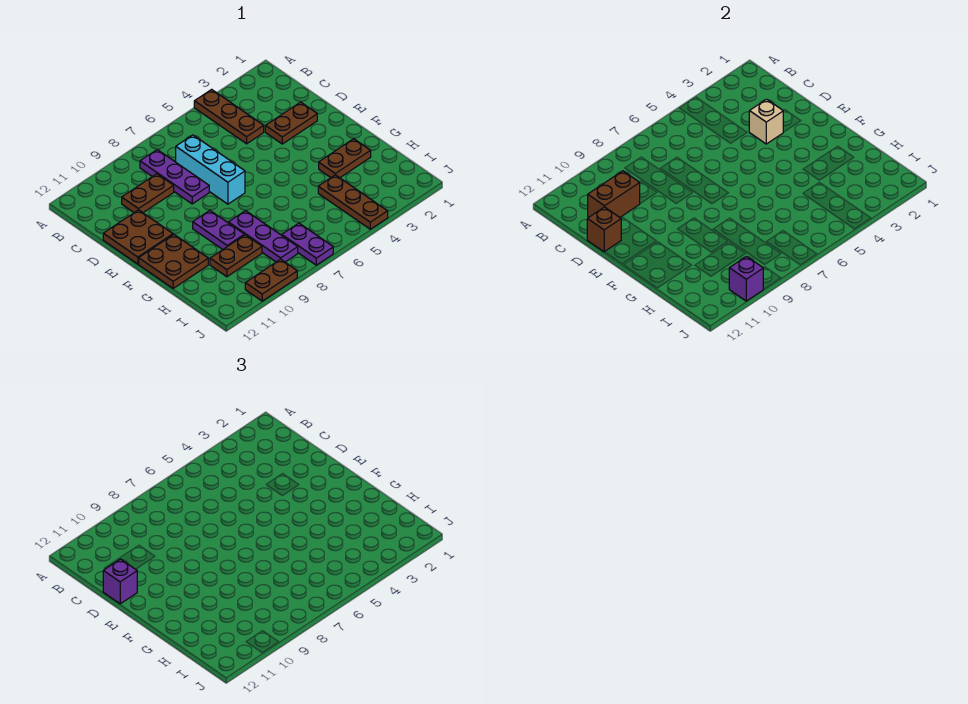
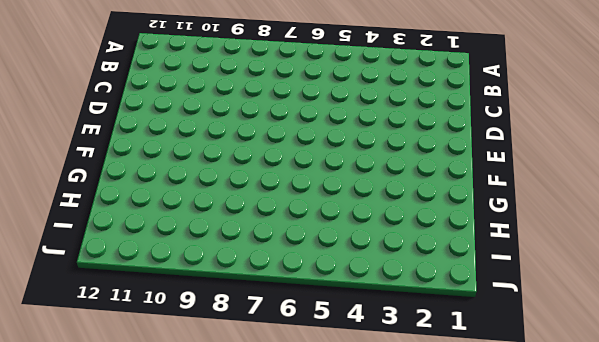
none -> brown plate A4:C4 level 1
none -> purple plate B8:D8 level 1
none -> cyan brick C7:E7 level 1

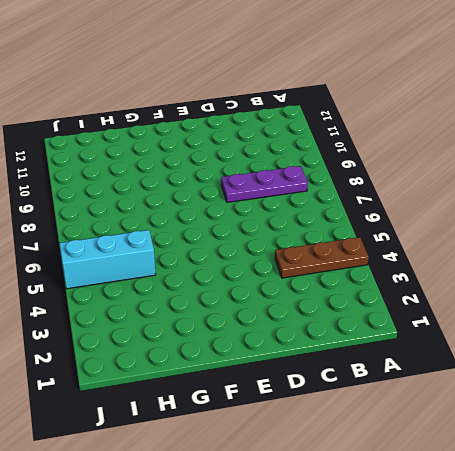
cyan brick H5:J5 level 1 -> cyan brick C7:E7 level 1
none -> brown plate C9:C10 level 1
none -> brown plate D2:D3 level 1
none -> brown plate D11:E12 level 1

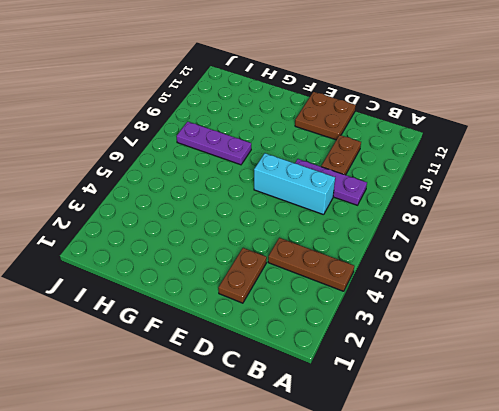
none -> purple plate F9:G9 level 1
none -> brown plate F11:G12 level 1
none -> brown plate G2:G3 level 1

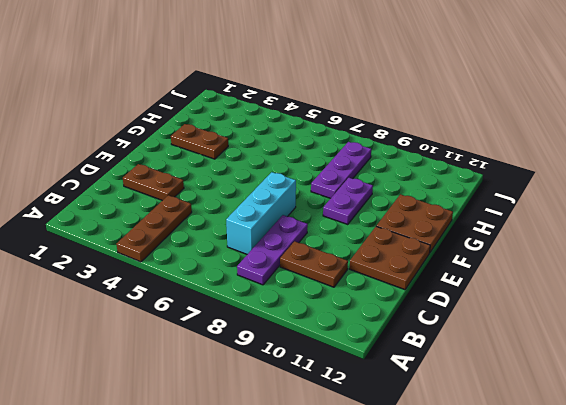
none -> brown plate H4:J4 level 1
none -> brown plate H9:H10 level 1
none -> purple plate I7:J7 level 1

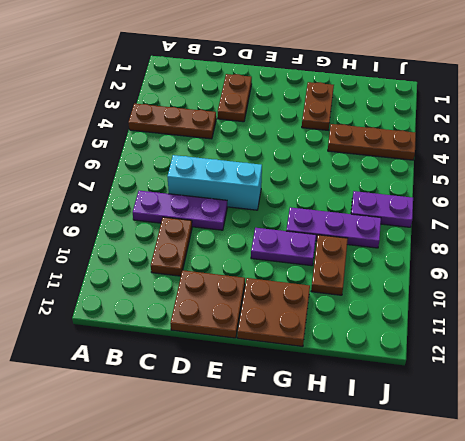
none -> brown plate J9:J10 level 1
none -> brown brick C10:C11 level 2
none -> tan brick D3 level 2

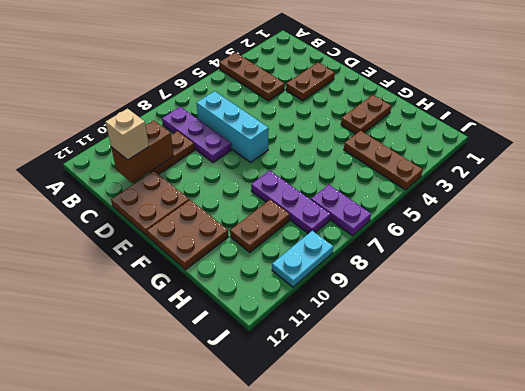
tan brick C11 level 3 -> tan brick D3 level 2
cyan plate J9:J10 level 1 -> brown plate J9:J10 level 1
none -> purple plate F9:G9 level 1
none -> brown brick D12 level 2
none -> purple brick J10 level 2

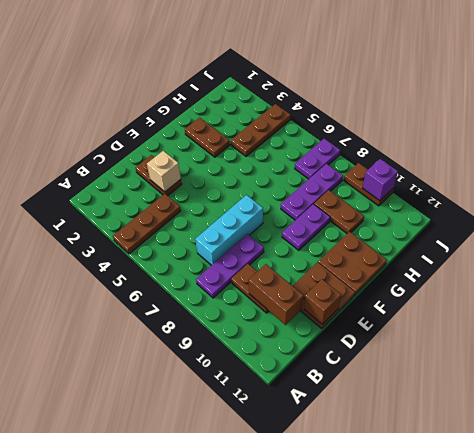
none -> purple brick D12 level 3

